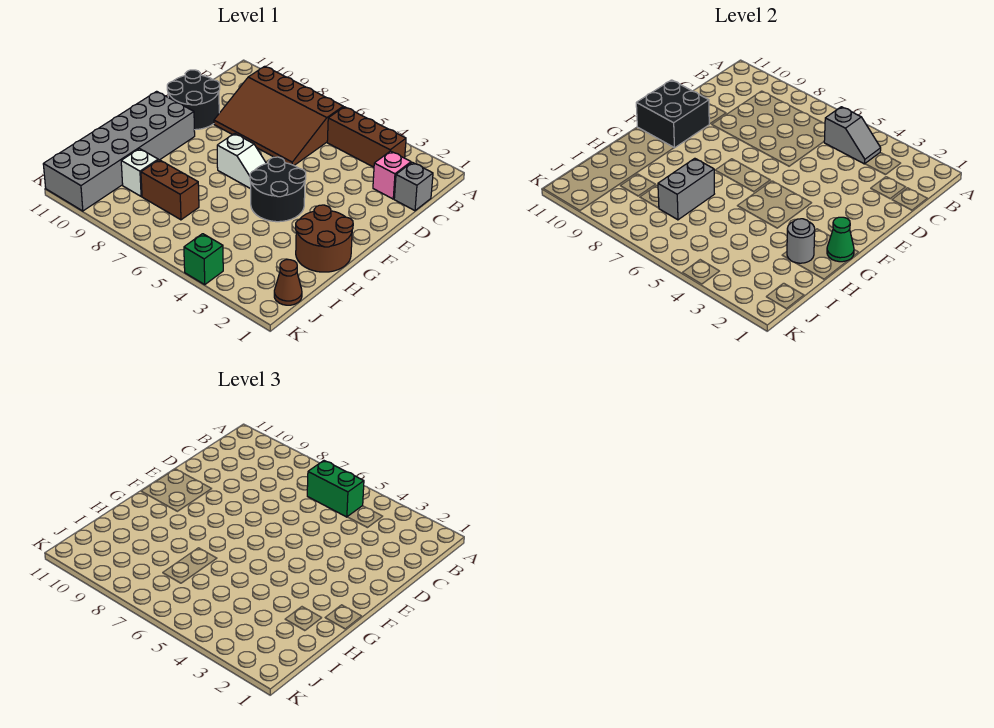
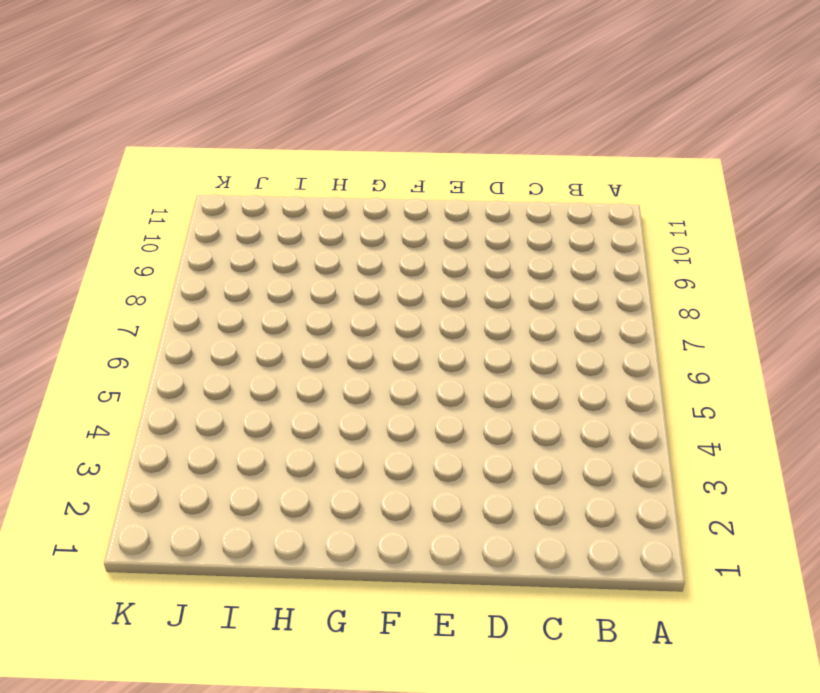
none -> brown brick B3:B5 level 1
none -> brown slope B6:D9 level 1 top B
none -> grey brick C1 level 1

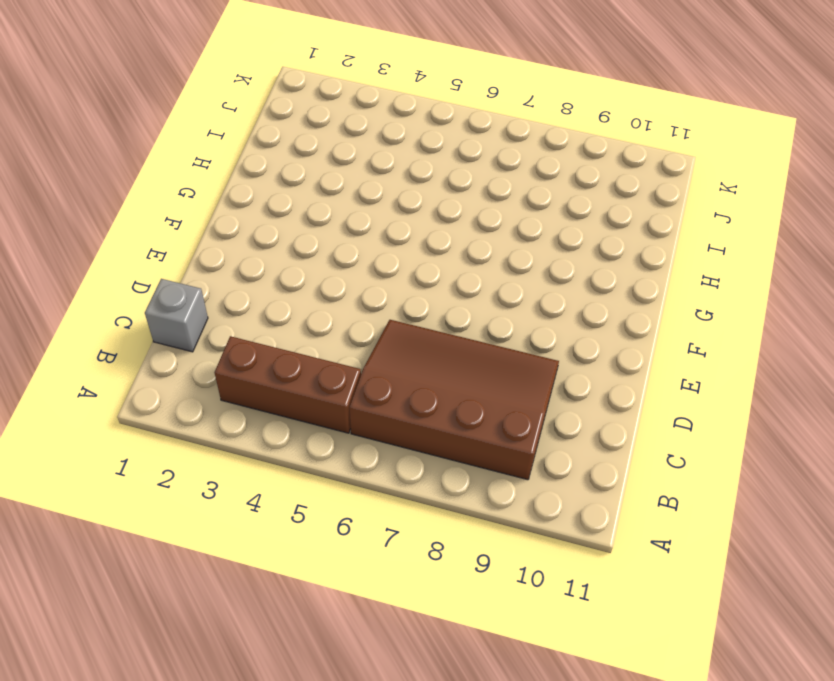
none -> pink brick C2 level 1
none -> black round brick D10:E11 level 1
none -> black round brick F4:G5 level 1

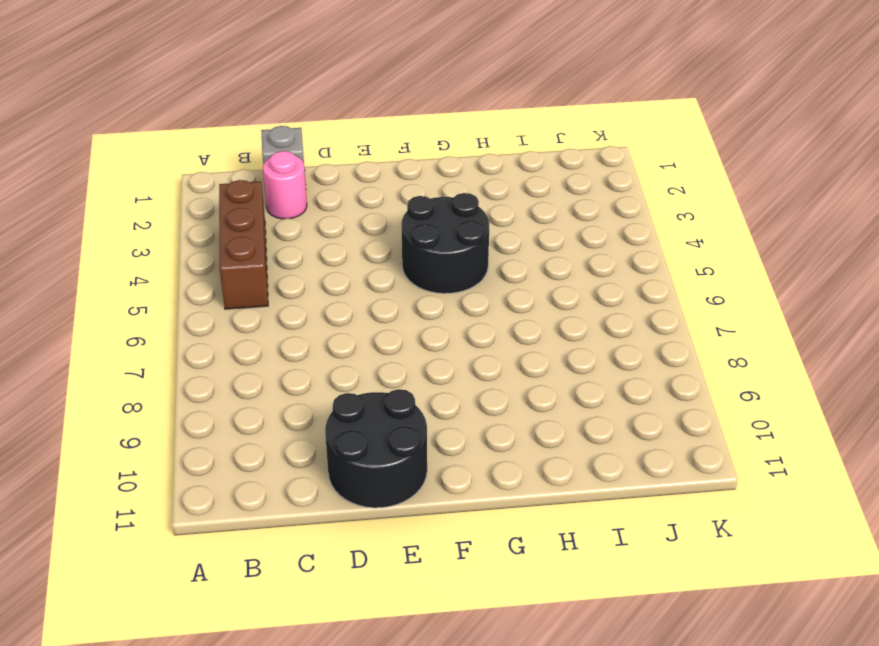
pink round brick C2 level 1 -> pink brick C2 level 1
none -> brown slope B6:D9 level 1 top B
none -> white slope F6:F7 level 1 top 7
none -> grey brick F10:K11 level 1

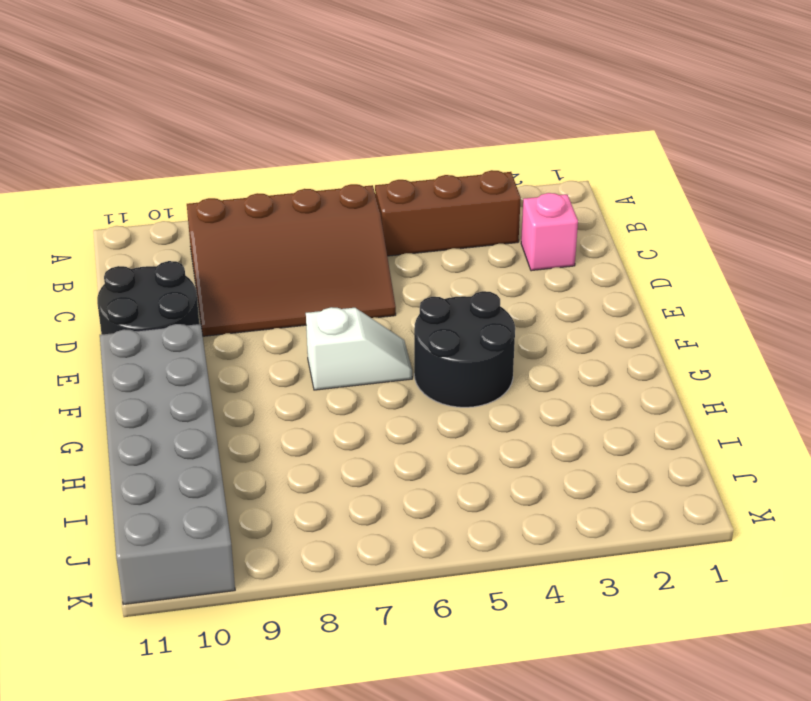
none -> grey brick C1 level 1
none -> brown round brick G1:H2 level 1
none -> brown brick I7:I8 level 1

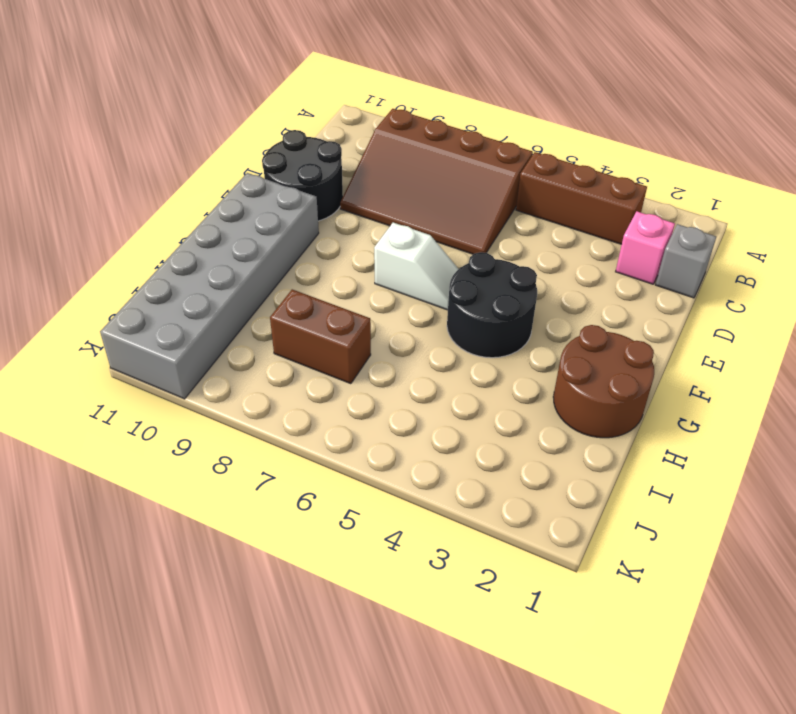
none -> white brick I9 level 1
none -> brown cone J1 level 1
none -> green brick K4 level 1

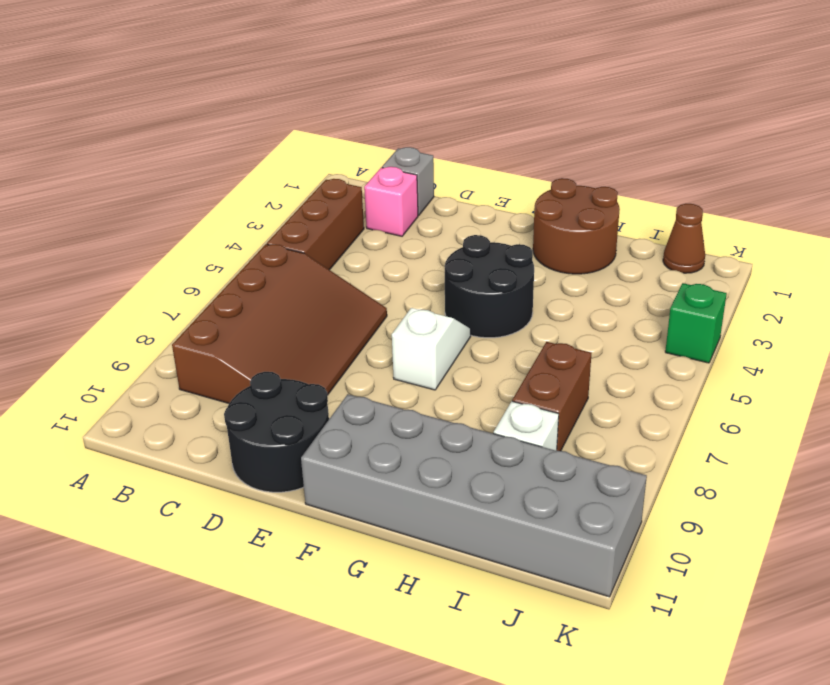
none -> grey slope B4:B5 level 2 top 5
none -> black brick E10:F11 level 2
none -> green cone G1 level 2

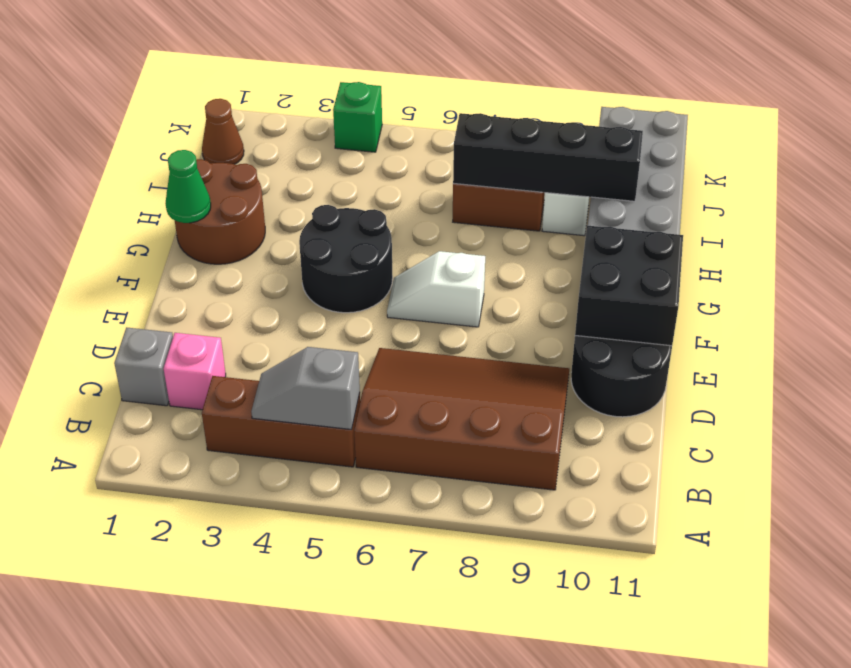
black brick I7:I10 level 2 -> grey brick H7:I7 level 2
none -> grey round brick H2 level 2
none -> green brick B5:B6 level 3

